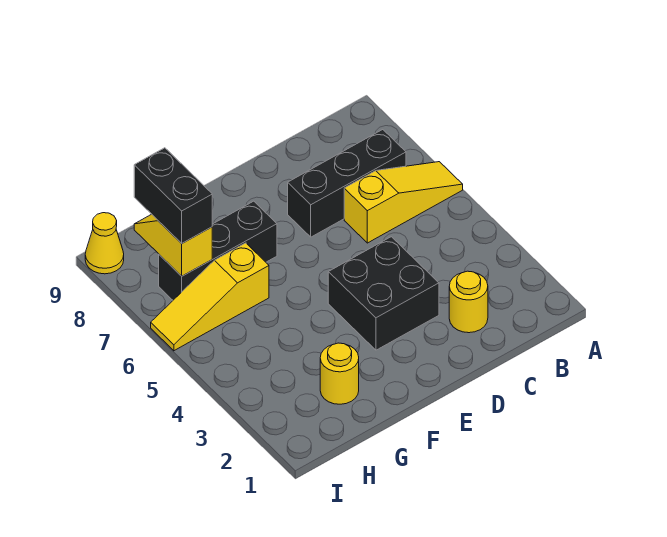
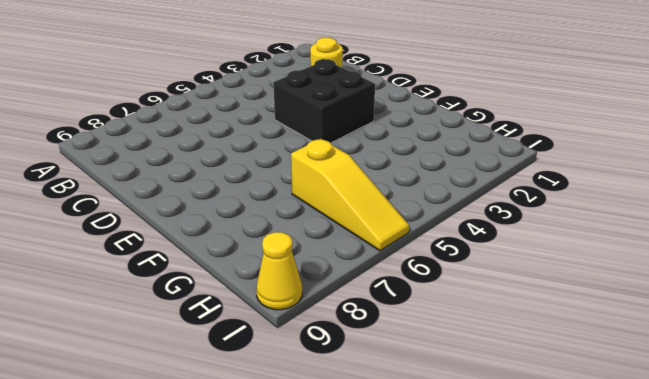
none -> yellow slope A6:C6 level 1 top C
none -> black brick B7:D7 level 1

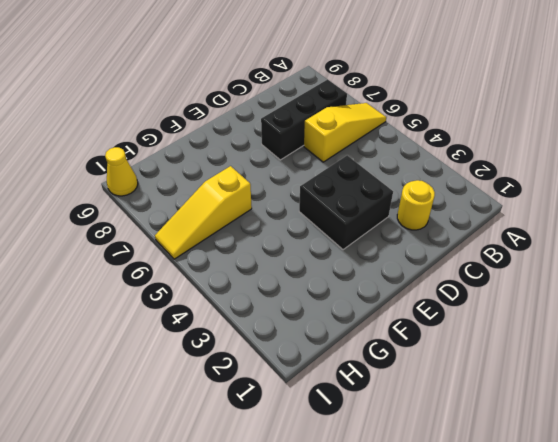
none -> black brick F7:H7 level 1
none -> yellow round brick G2 level 1

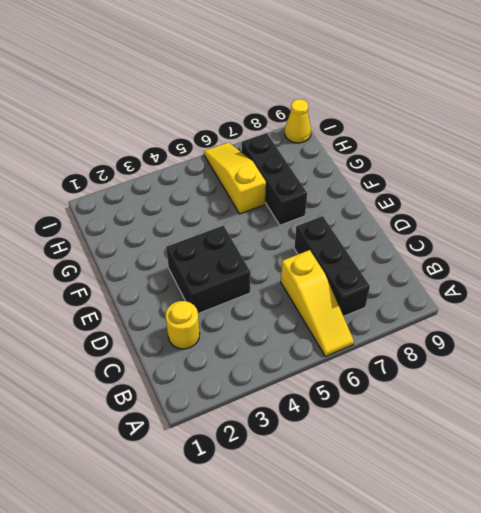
none -> yellow round brick G2 level 1
none -> yellow slope H7:H8 level 2 top 7

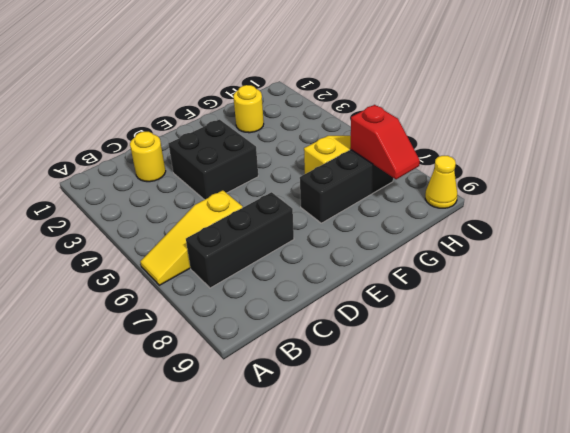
red slope H7:H8 level 2 top 7 -> yellow slope H7:H8 level 2 top 7
none -> black brick H7:H8 level 3

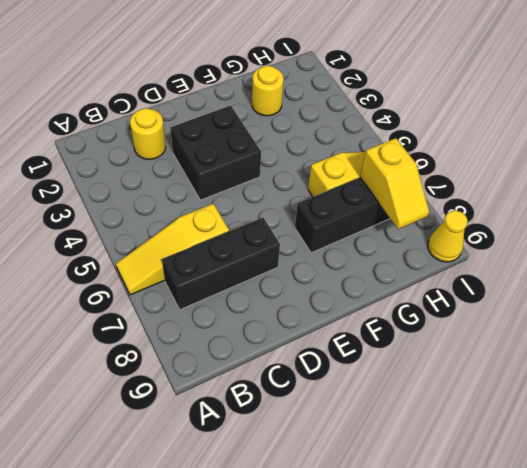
none -> black brick H7:H8 level 3

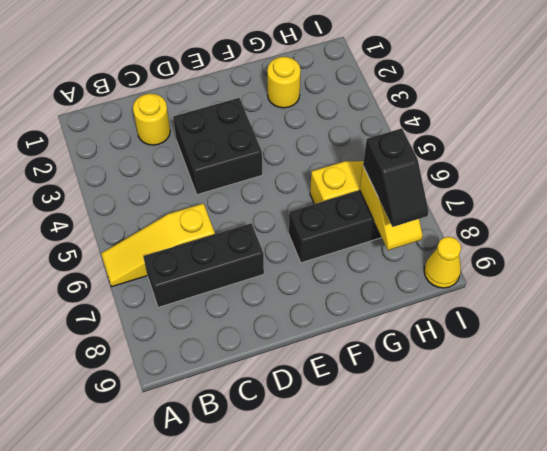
black slope H7:H8 level 3 top 7 -> black brick H7:H8 level 3

